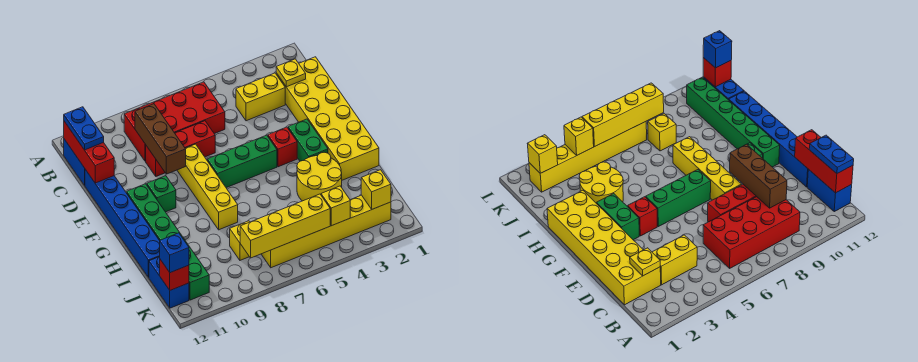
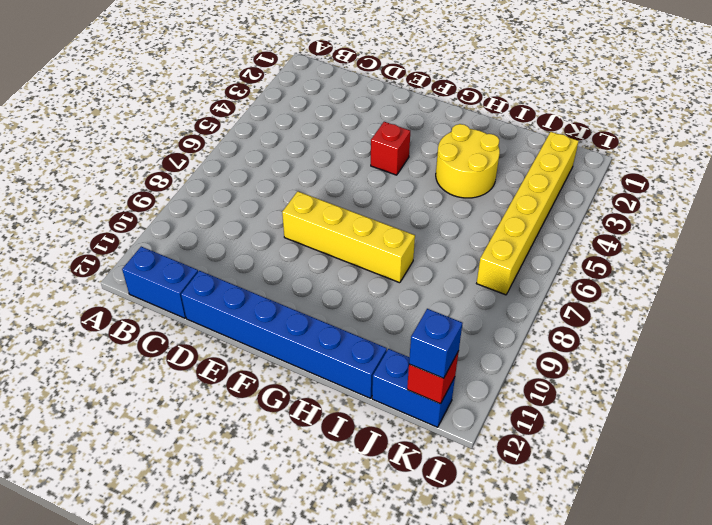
none -> red brick B6:C9 level 1
none -> yellow brick C1:H2 level 1
none -> yellow brick C3:C4 level 1

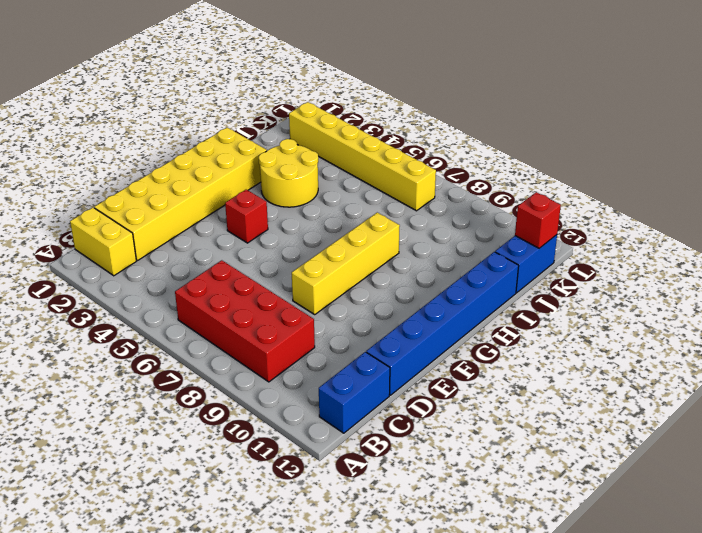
yellow brick B1:B2 level 1 -> yellow brick C3:C4 level 1
none -> red brick D7:D9 level 1
none -> green brick F3:G3 level 1
none -> green brick F5:F7 level 1

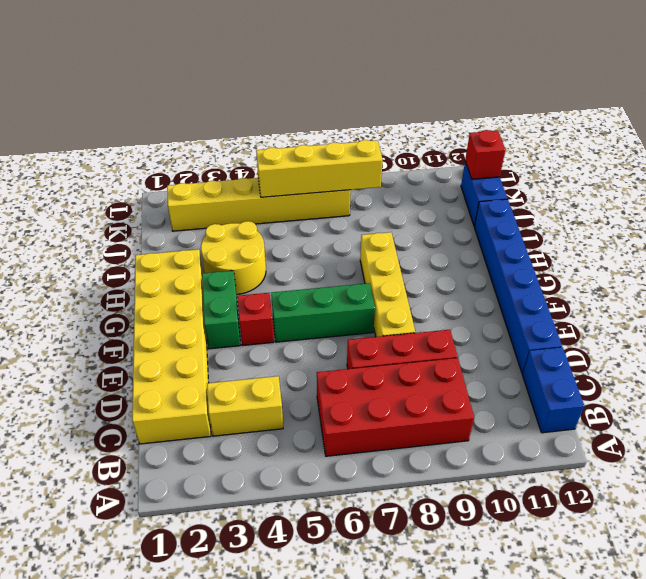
none -> green brick F10 level 1
none -> green brick F11:K11 level 1
none -> yellow brick J8 level 1

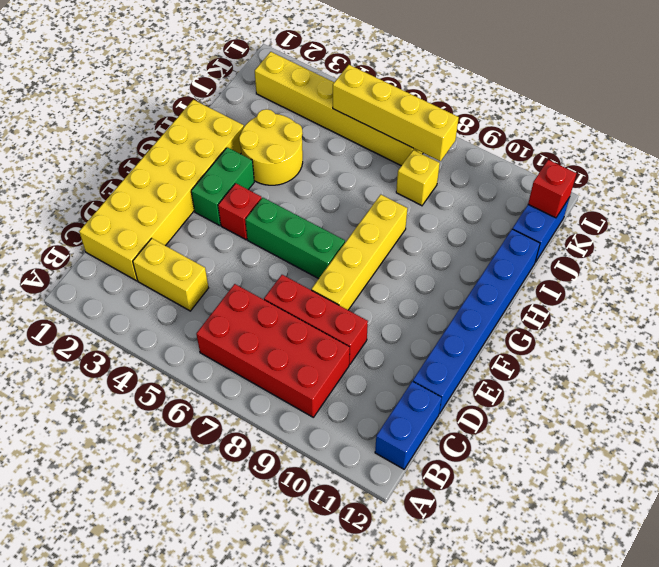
none -> green brick F10 level 1
none -> green brick F11:K11 level 1
none -> red brick B12:D12 level 2

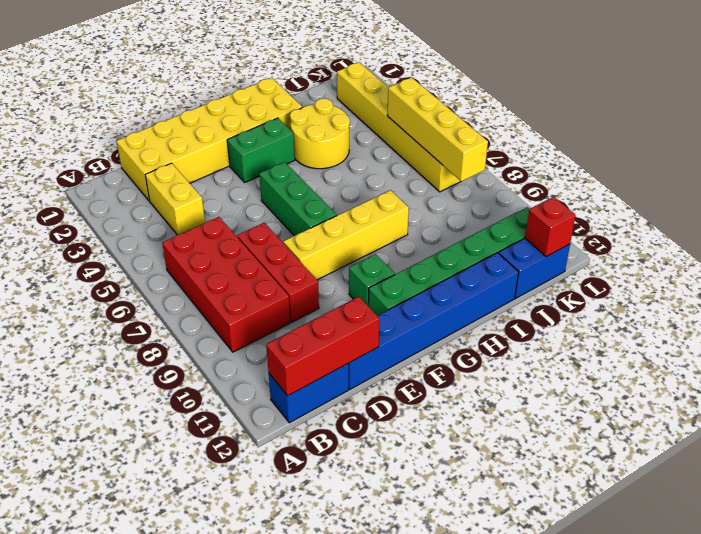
none -> red brick F4 level 1
none -> yellow brick J8 level 1
none -> yellow plate C2 level 2

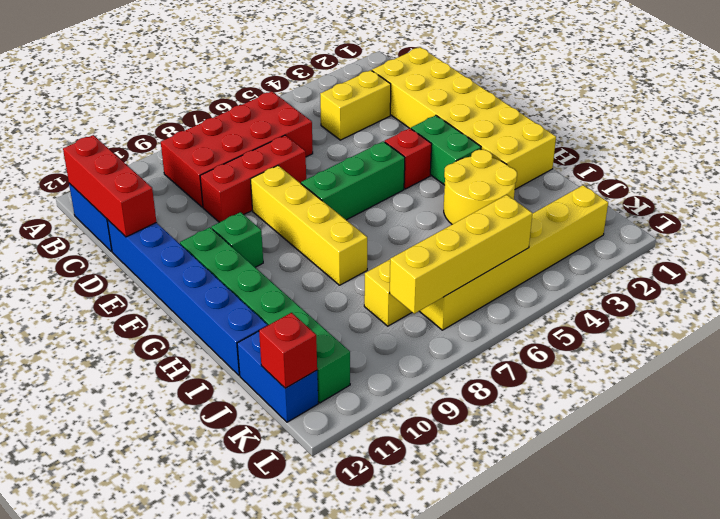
none -> yellow plate C2 level 2
none -> brown brick C9:E9 level 2
none -> yellow brick K2 level 2

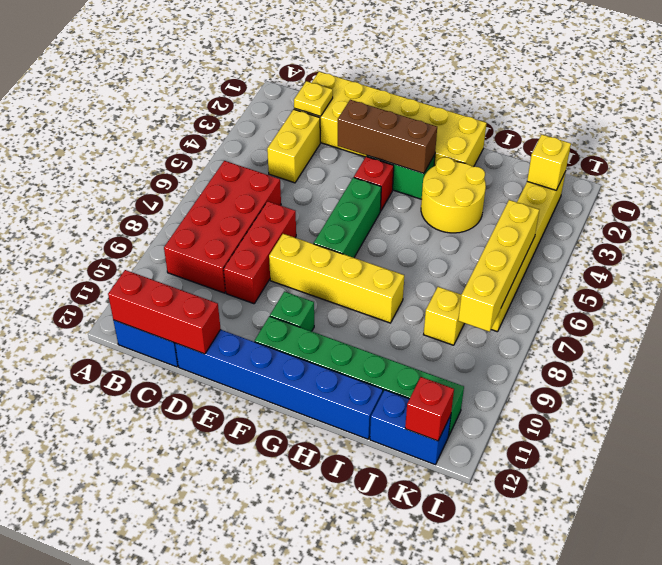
brown brick E3:G3 level 2 -> brown brick C9:E9 level 2
none -> yellow brick K4 level 2
none -> blue plate B12:C12 level 3
none -> blue brick K12 level 3

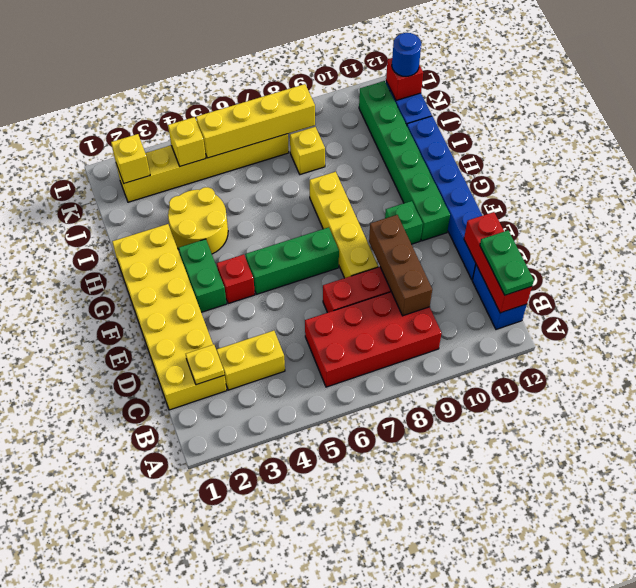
green plate B12:C12 level 3 -> blue plate B12:C12 level 3
blue round brick K12 level 3 -> blue brick K12 level 3

